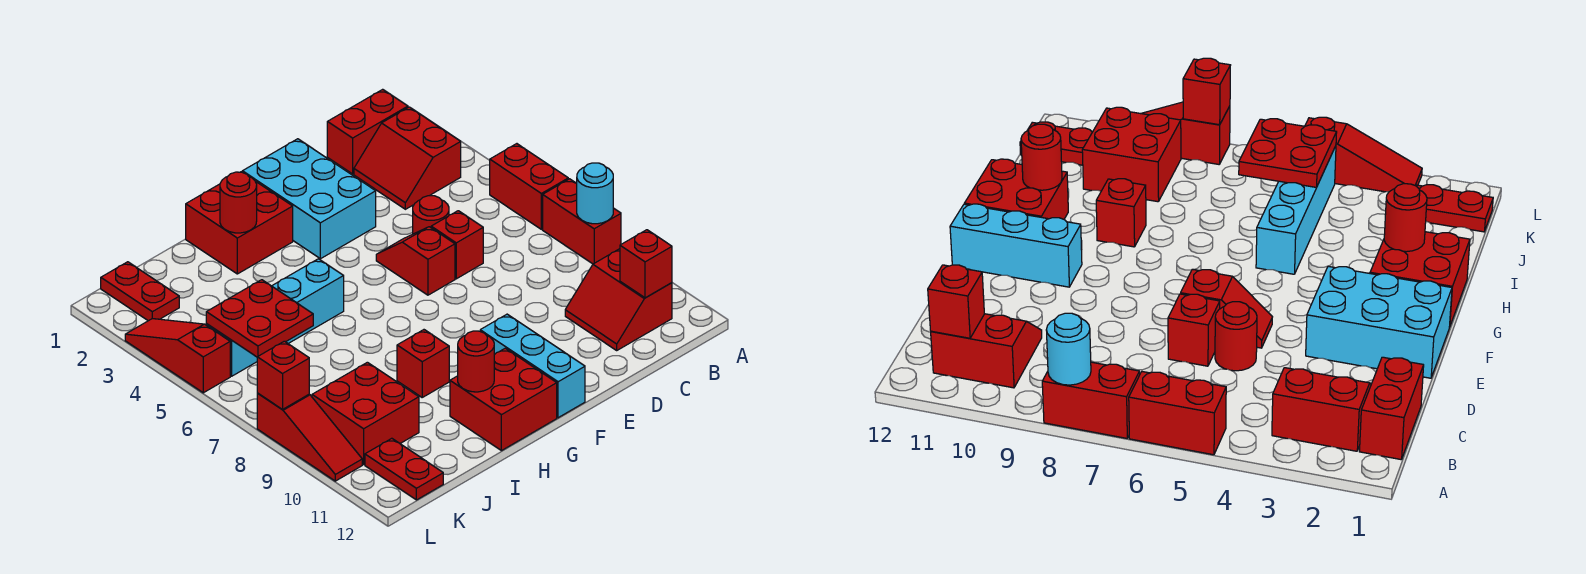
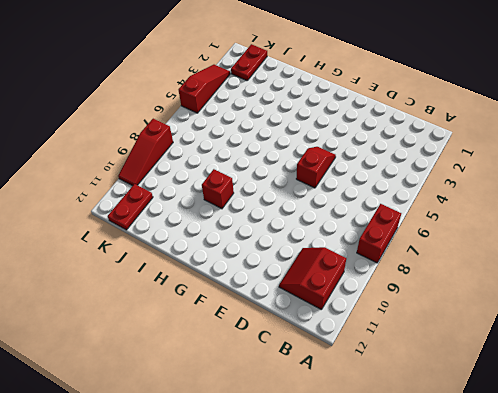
none -> red brick A5:A6 level 1
none -> red brick B1:C1 level 1
none -> red slope B2:C3 level 1 top B

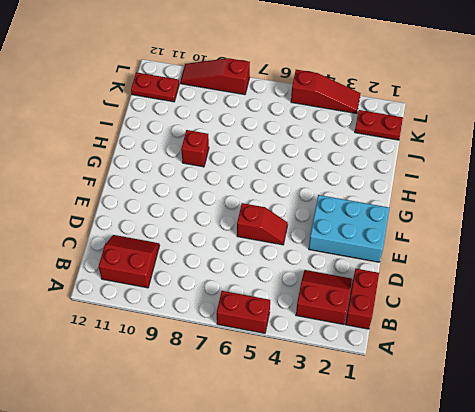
none -> red brick A7:A8 level 1
none -> red round brick D5 level 1
none -> red brick D6 level 1

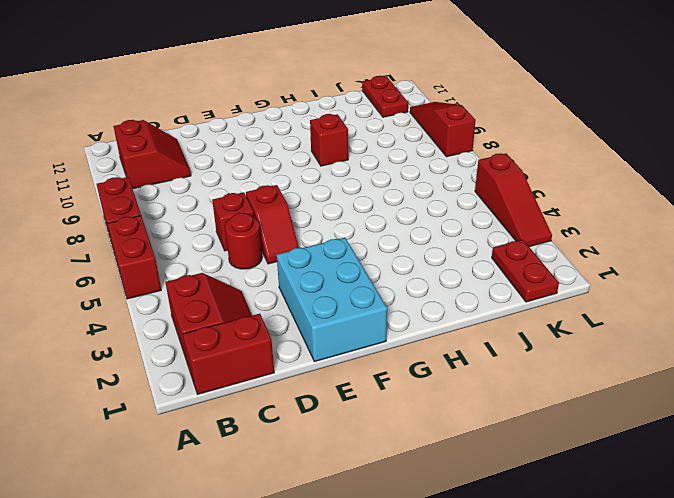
none -> cyan brick F10:F12 level 1
none -> red brick G1:H2 level 1
none -> red brick G11:H12 level 1

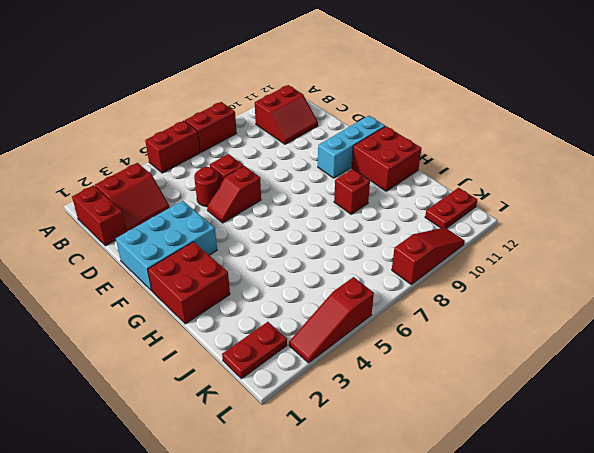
none -> cyan brick H5:K5 level 1
none -> red brick J9:K10 level 1
none -> cyan round brick A8 level 2

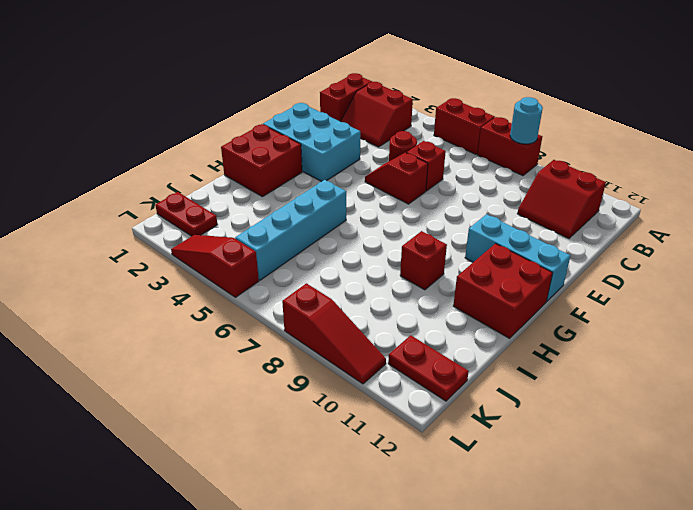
none -> red brick J9:K10 level 1
none -> red brick B11 level 2
none -> red round brick H2 level 2

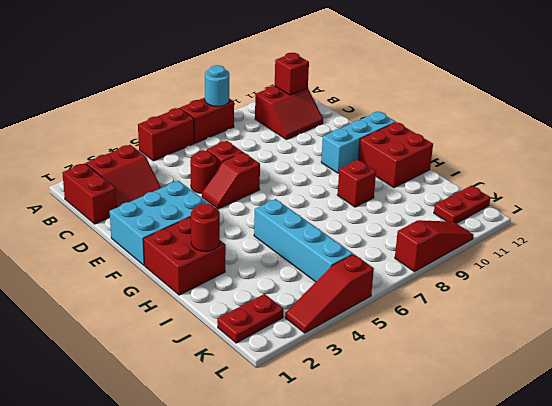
none -> red brick J9:K10 level 1
none -> red round brick H11 level 2
none -> red plate J5:K6 level 2

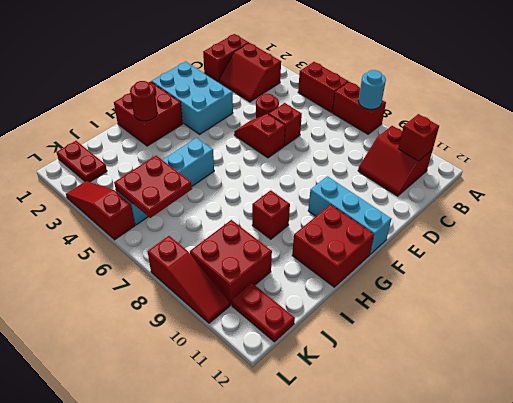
none -> red round brick H11 level 2
none -> red brick L8 level 2

